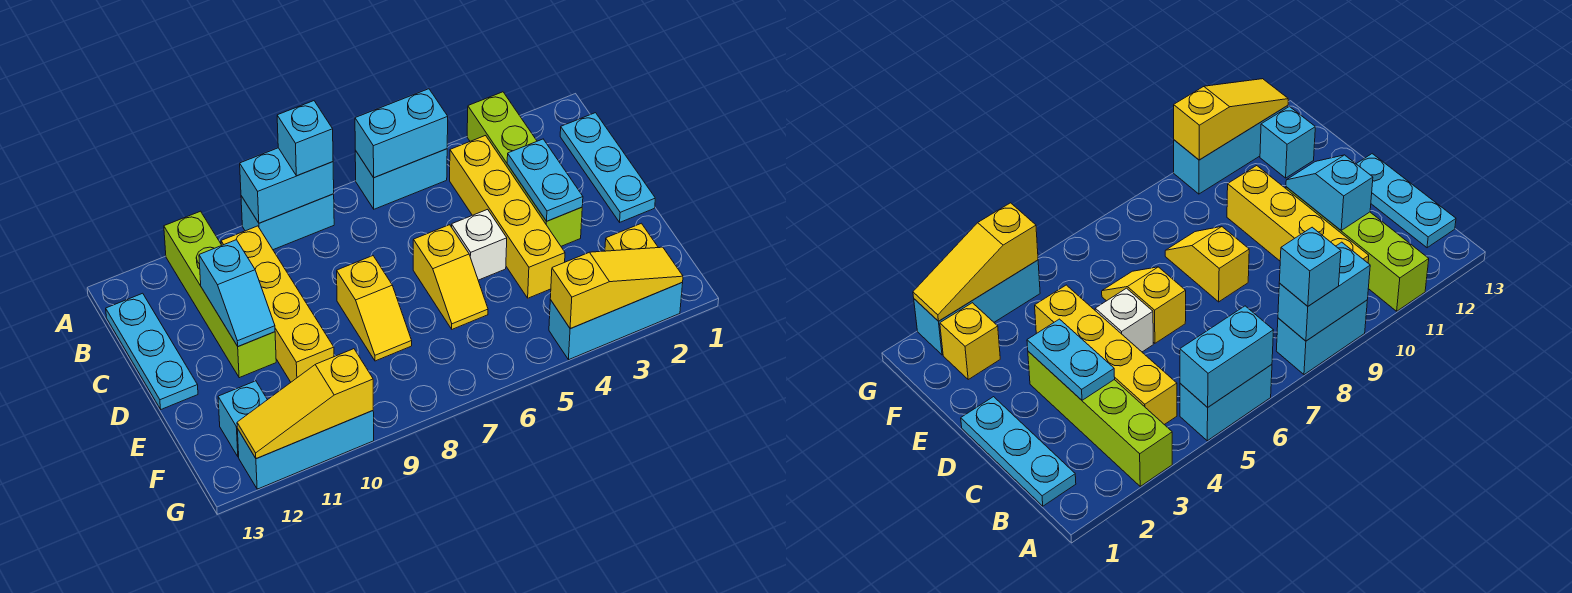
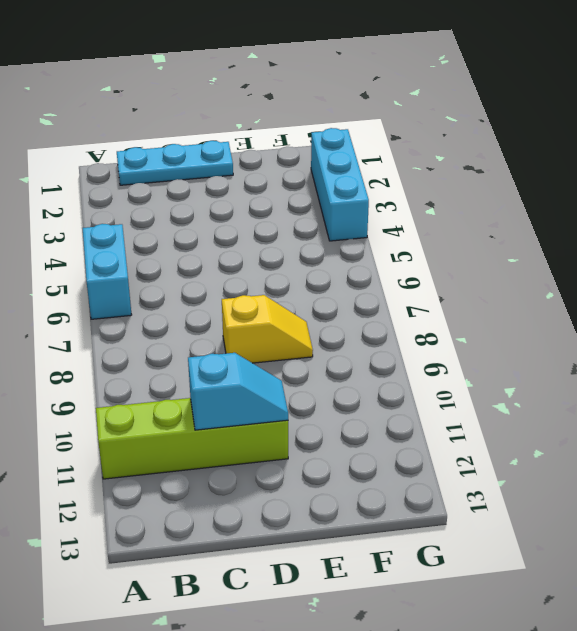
none -> lime brick A3:D3 level 1
none -> cyan brick A8:A9 level 1
none -> yellow brick B4:E4 level 1

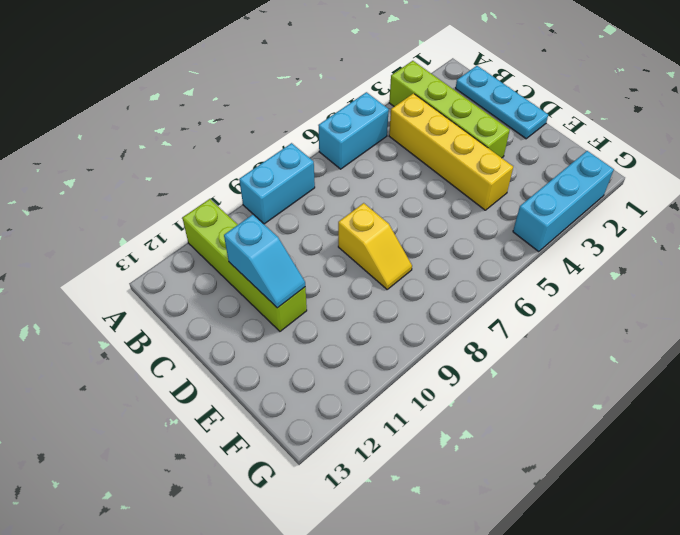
none -> yellow brick B10:E10 level 1
none -> cyan plate B13:D13 level 1
none -> white brick D5 level 1

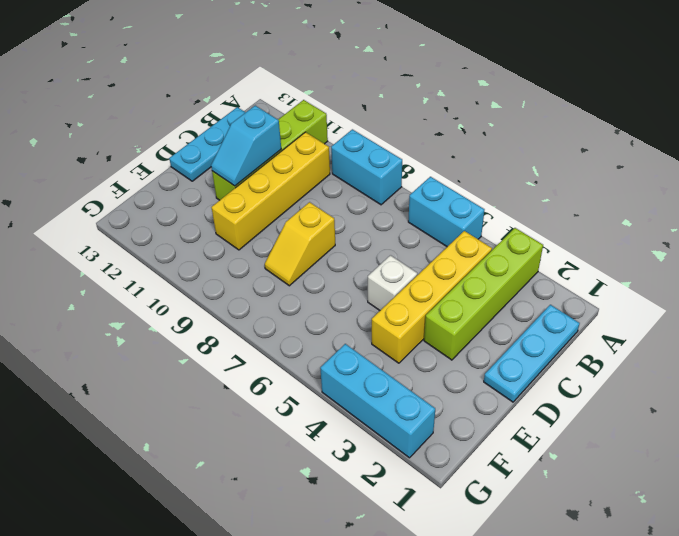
none -> yellow slope D6:E6 level 1 top D
none -> yellow brick F2 level 1
none -> cyan brick F12 level 1

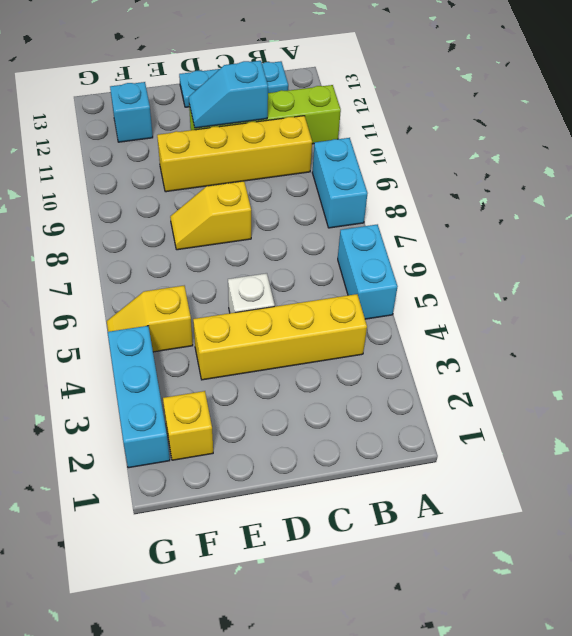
yellow slope F5:G5 level 1 top F -> yellow slope D6:E6 level 1 top D
none -> lime brick A3:D3 level 1
none -> cyan plate B1:D1 level 1
none -> cyan brick G10:G12 level 1

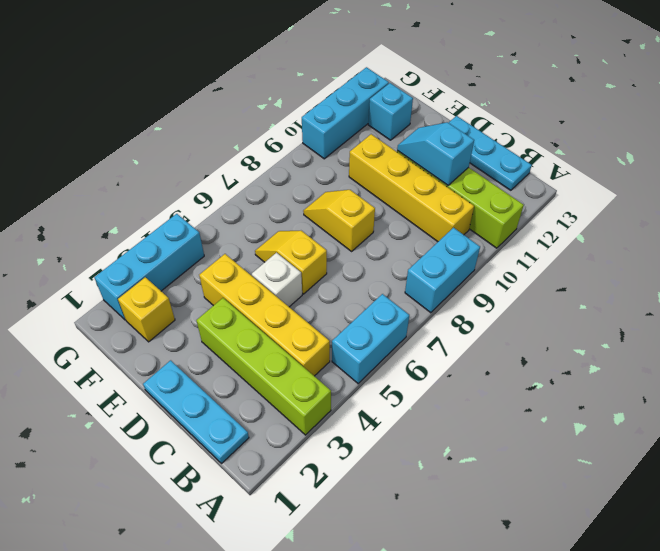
none -> cyan brick A5:A6 level 2
none -> cyan brick A8:A9 level 2
none -> cyan plate C3:D3 level 2

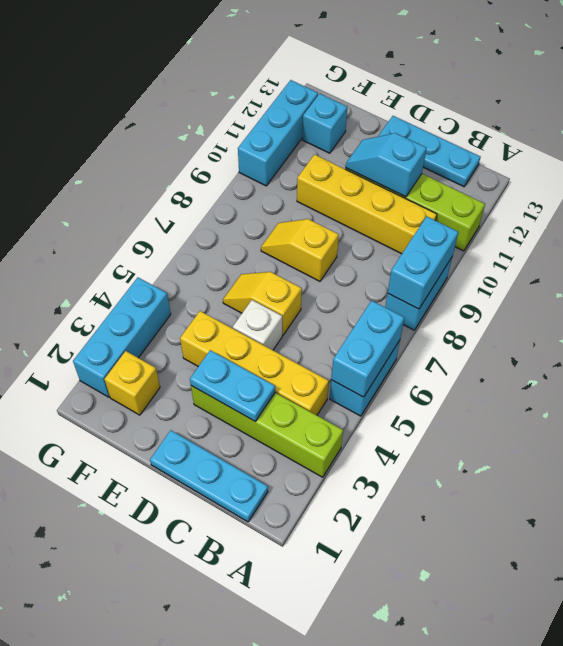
none -> yellow slope G2:G4 level 2 top 4
none -> yellow slope G10:G12 level 2 top 10
none -> cyan brick A8 level 3

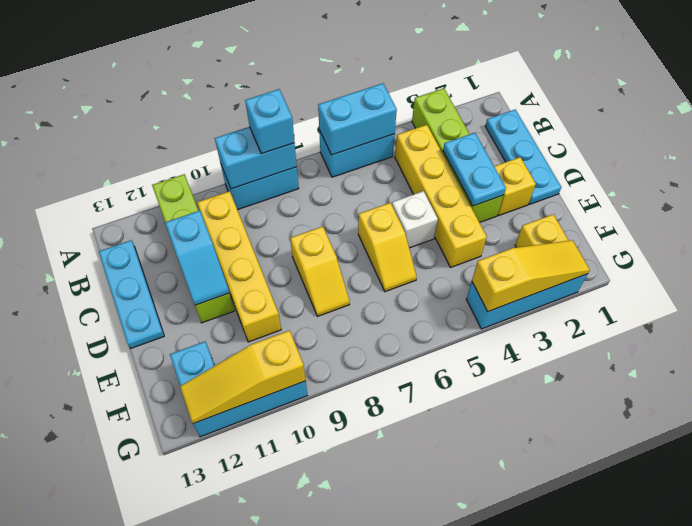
yellow brick D2 level 1 -> none

